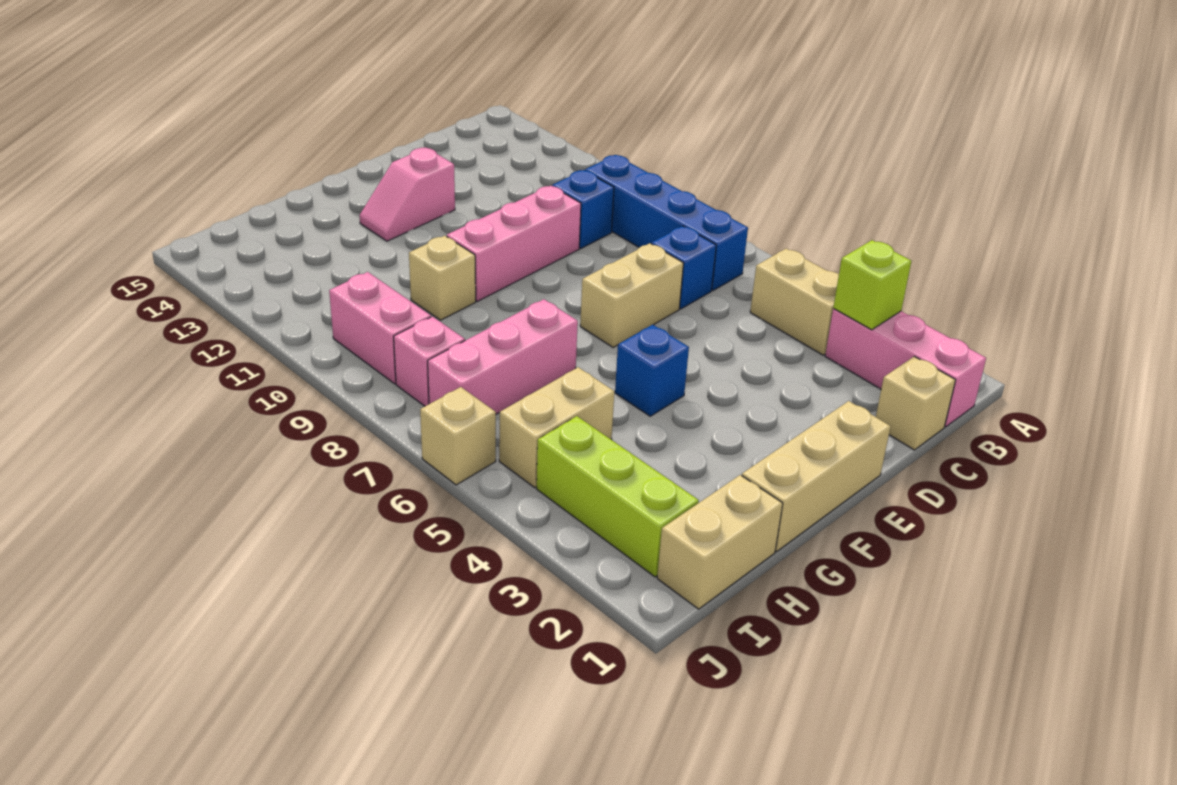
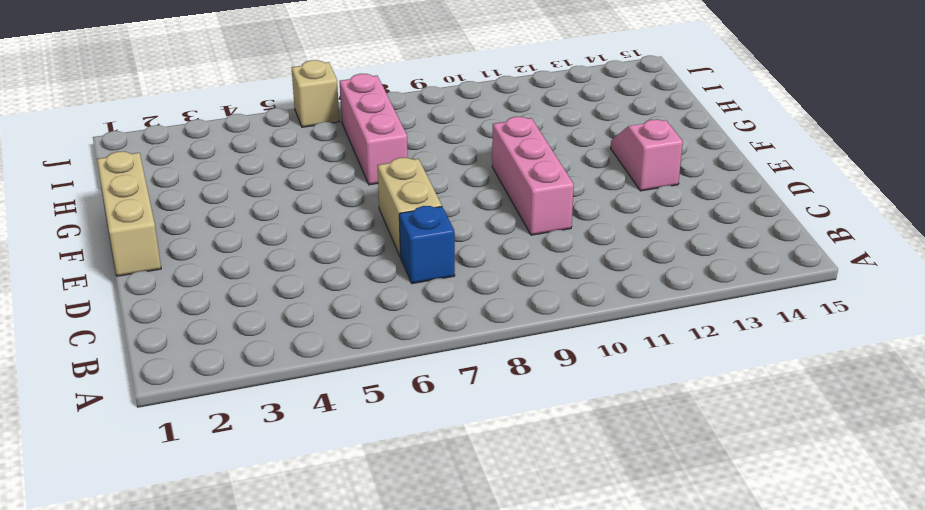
none -> pink brick B1:B3 level 1
none -> tan brick B4:B5 level 1
none -> blue brick B7:B10 level 1

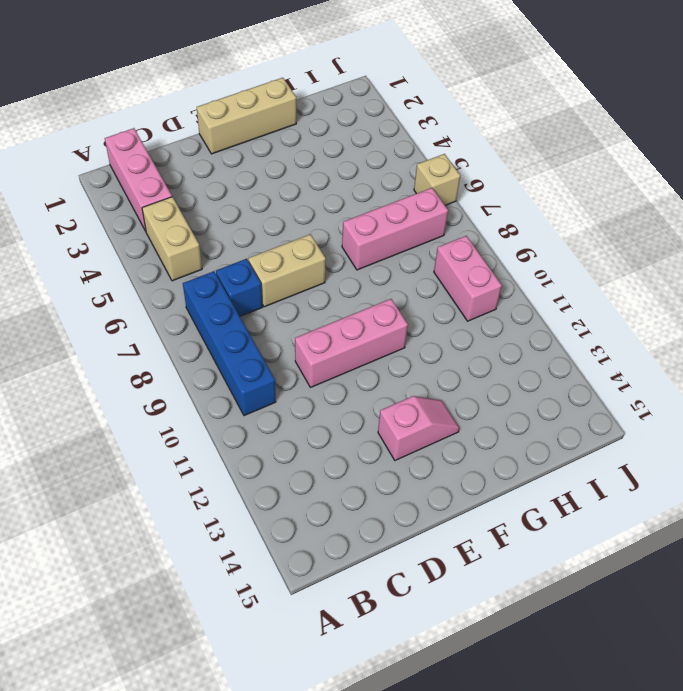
none -> tan brick C1 level 1
none -> blue brick C10 level 1
none -> blue brick F5 level 1

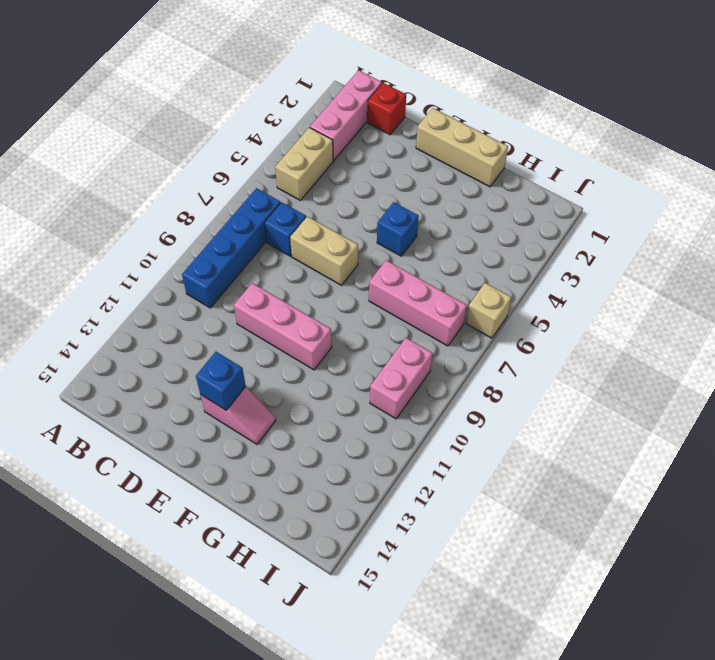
red brick C1 level 1 -> tan brick C1 level 1
blue brick E13 level 2 -> blue brick C10 level 1
none -> tan brick G10 level 1
none -> tan brick H1:I1 level 1
none -> tan brick H5:I5 level 1

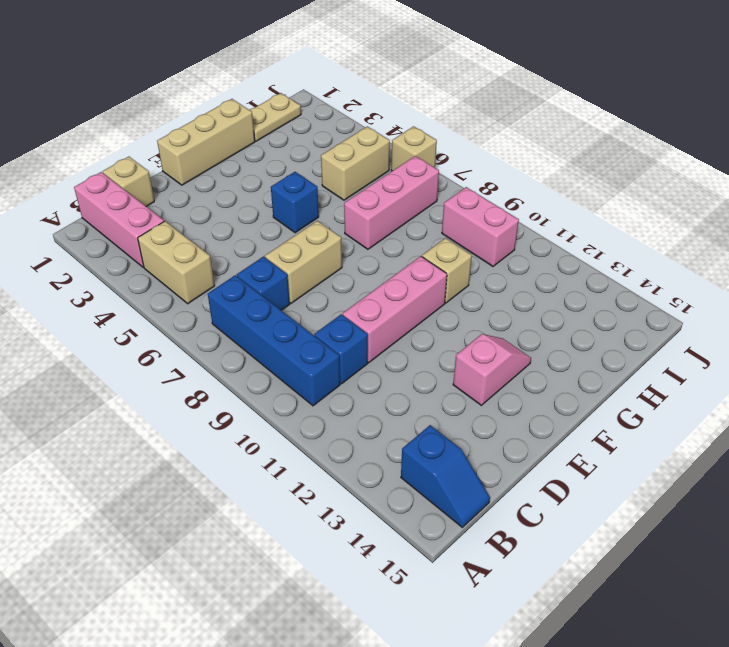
blue slope B14:B15 level 1 top 14 -> none
tan plate H1:I1 level 1 -> tan brick H1:I1 level 1
none -> lime brick I2:I4 level 1
none -> pink brick I8 level 1
none -> lime brick B3 level 2

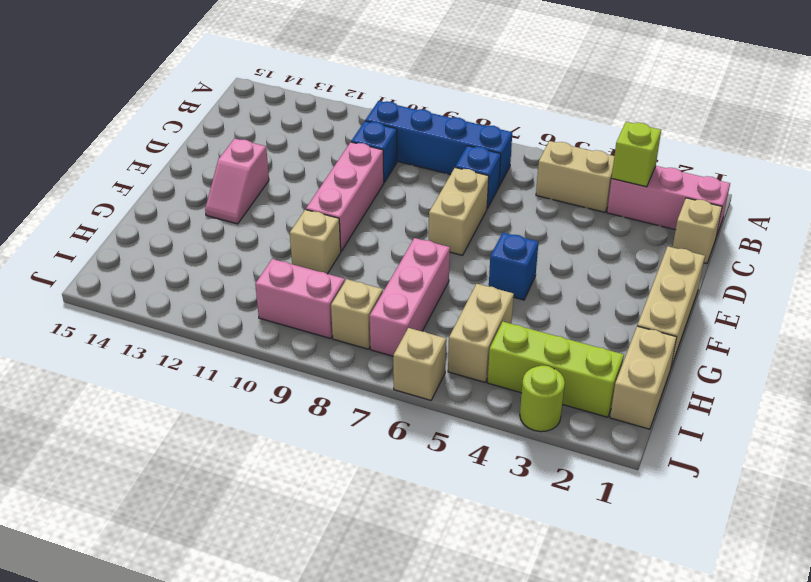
tan brick I8 level 1 -> pink brick I8 level 1
lime round brick J3 level 1 -> none

